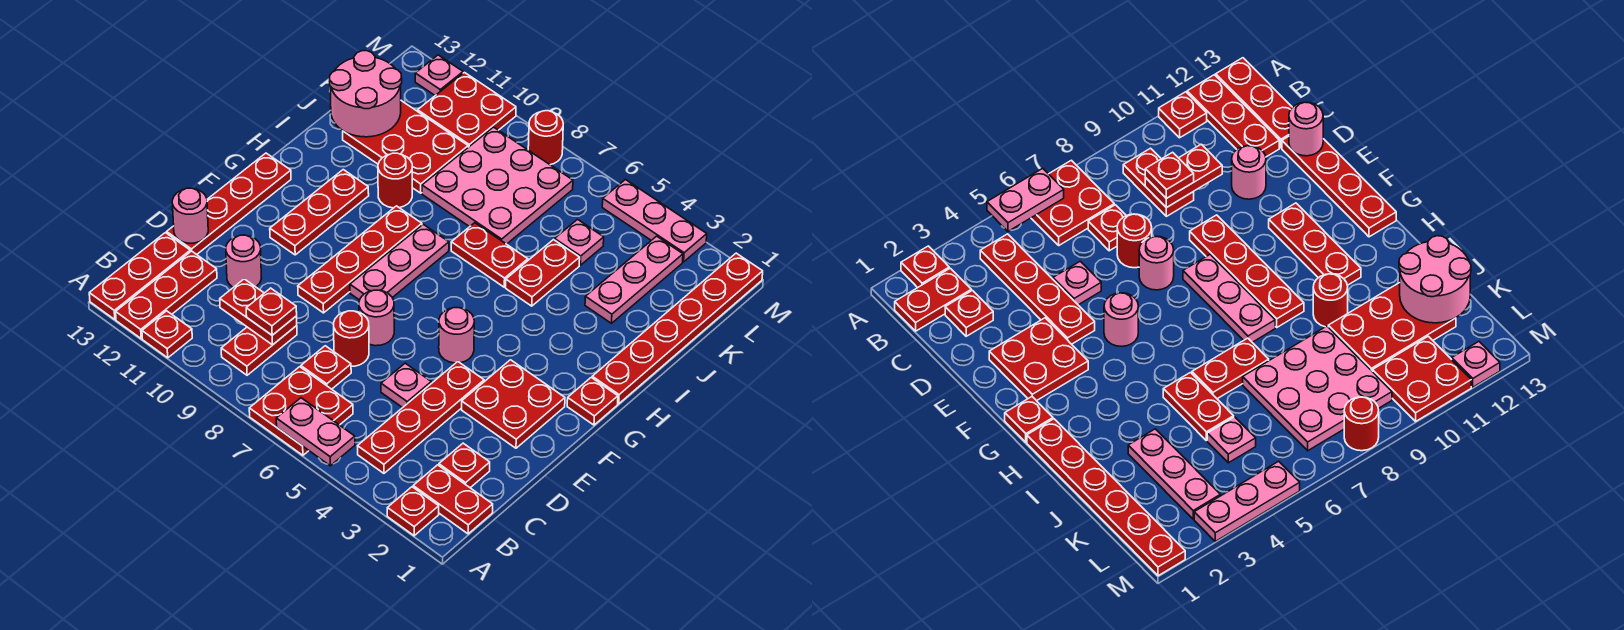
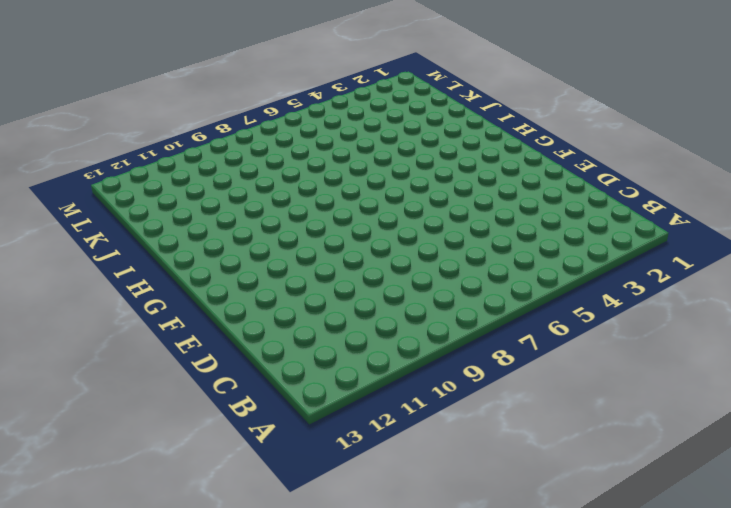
none -> red plate A2 level 1
none -> red plate A6:B7 level 1
none -> red plate A11 level 1
none -> red plate A12:C12 level 1

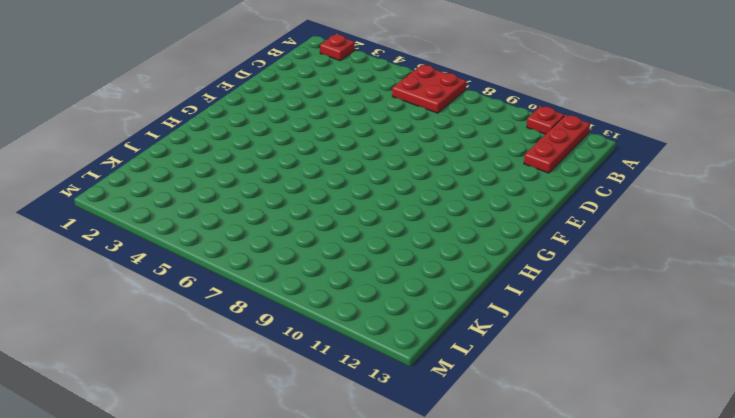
none -> red plate A13:C13 level 1
none -> red plate B1:B2 level 1
none -> red plate B4:E4 level 1
none -> red plate B9:C9 level 1

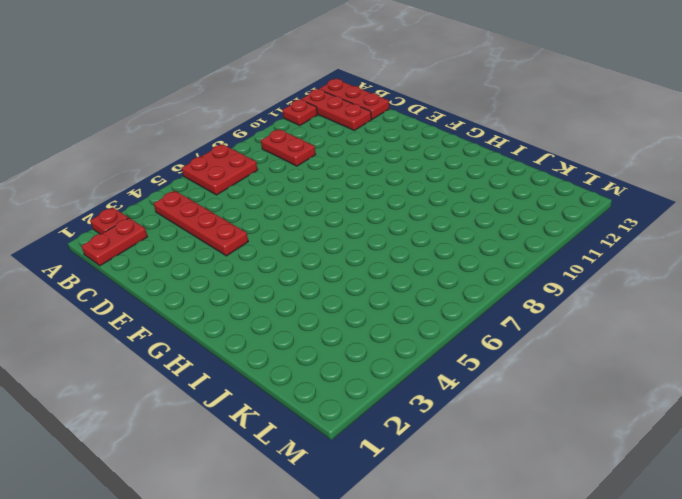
none -> red plate C2 level 1
none -> red plate C7 level 1
none -> pink plate D5 level 1
none -> red round brick D7 level 1

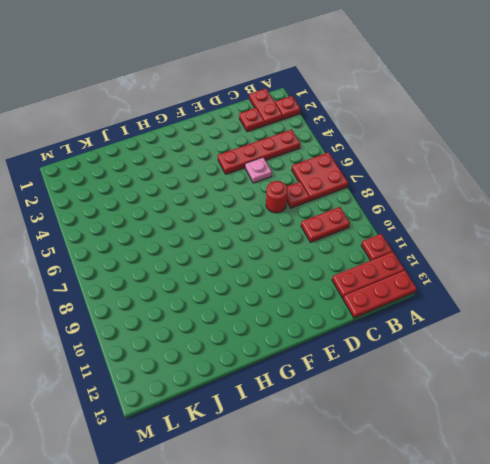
none -> pink round brick D11 level 1
none -> red plate D13:G13 level 1
none -> red plate E2:F3 level 1
none -> pink round brick E7 level 1

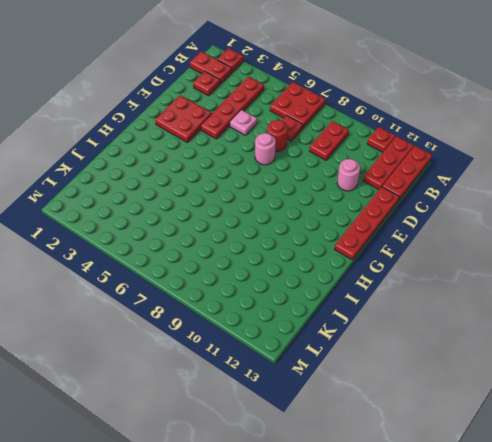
none -> red plate E9:H9 level 1
none -> pink round brick F5 level 1
none -> pink plate F8:H8 level 1
none -> red plate F11:H11 level 1

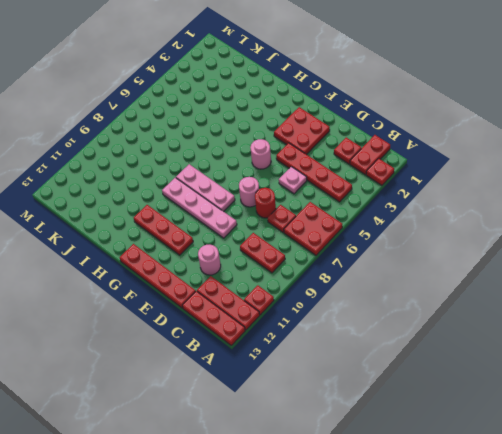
pink plate E9:H9 level 1 -> red plate E9:H9 level 1
none -> red plate G1 level 1
none -> red plate H1:M1 level 1
none -> red plate I5:J5 level 1
none -> red plate I6:I7 level 1

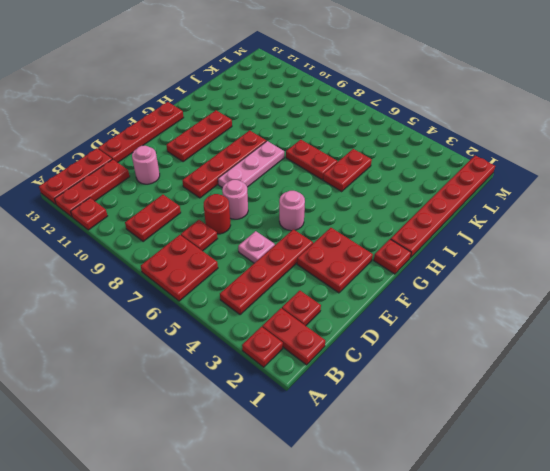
none -> red round brick I10 level 1
none -> pink plate J3:L3 level 1
none -> pink plate J7:L9 level 1
none -> red plate J10:K12 level 1

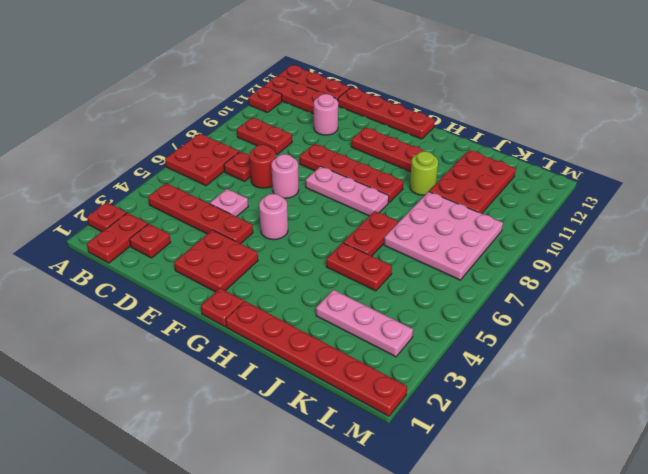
lime round brick I10 level 1 -> red round brick I10 level 1
none -> pink plate K5 level 1
none -> red plate L10:M11 level 1
none -> pink plate M3:M5 level 1
none -> red round brick M8 level 1

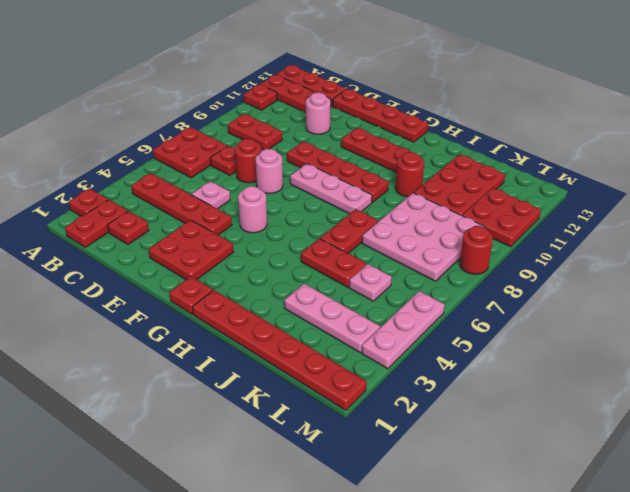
none -> pink plate M12 level 1
none -> pink plate A5:A6 level 2
none -> red plate C9:C10 level 2
none -> pink round brick D13 level 2

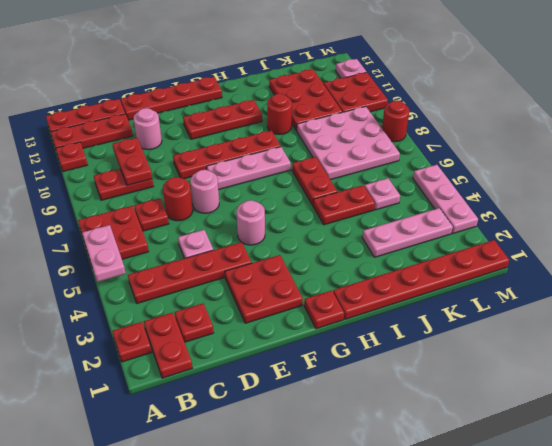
none -> pink round brick D13 level 2
none -> pink round brick J12:K13 level 2
none -> red plate C9 level 3

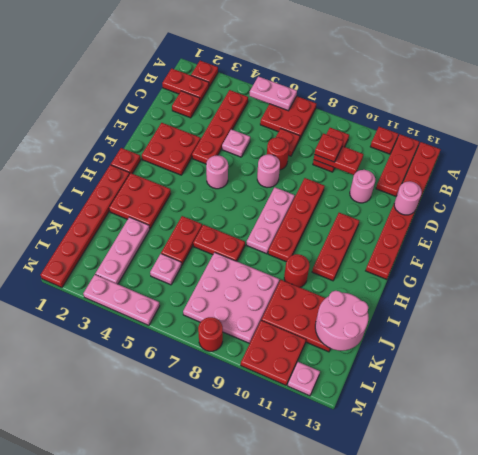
red plate H2:I3 level 1 -> none

